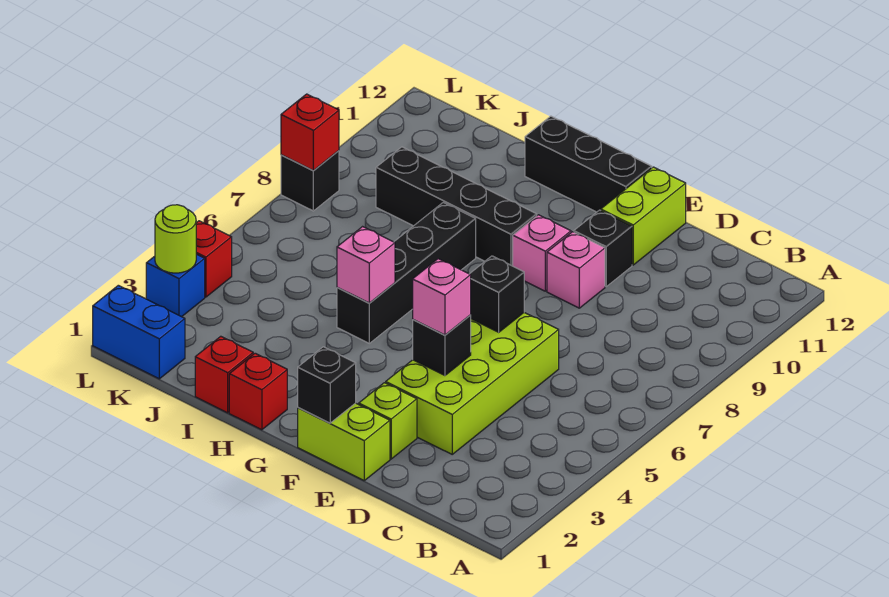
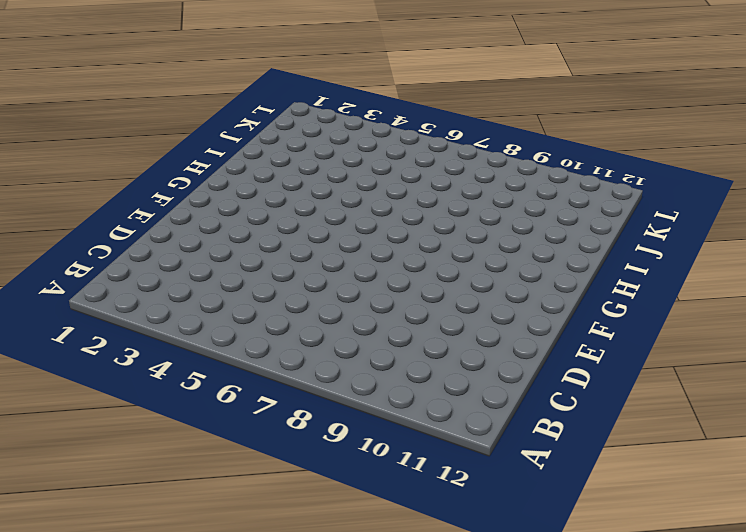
none -> lime brick D3:E6 level 1
none -> lime brick E1:F1 level 1
none -> lime brick E2 level 1

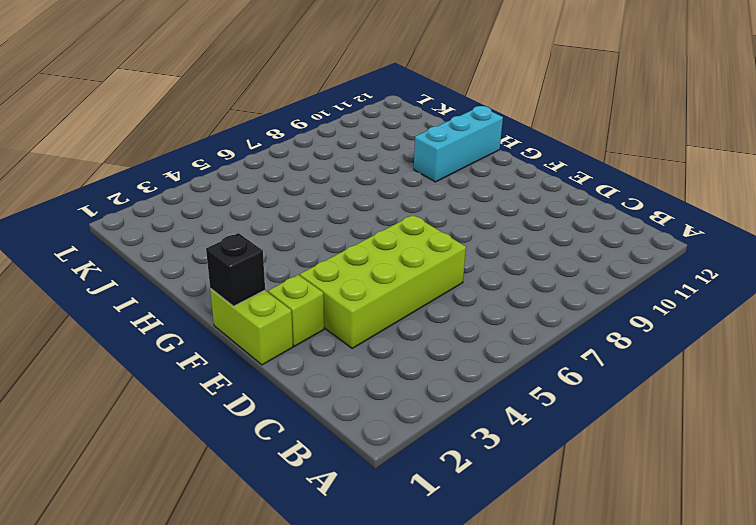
cyan brick H10:H12 level 1 -> black brick F12:H12 level 1
none -> pink brick E9 level 1
none -> black brick E10 level 1
none -> lime brick E11:E12 level 1

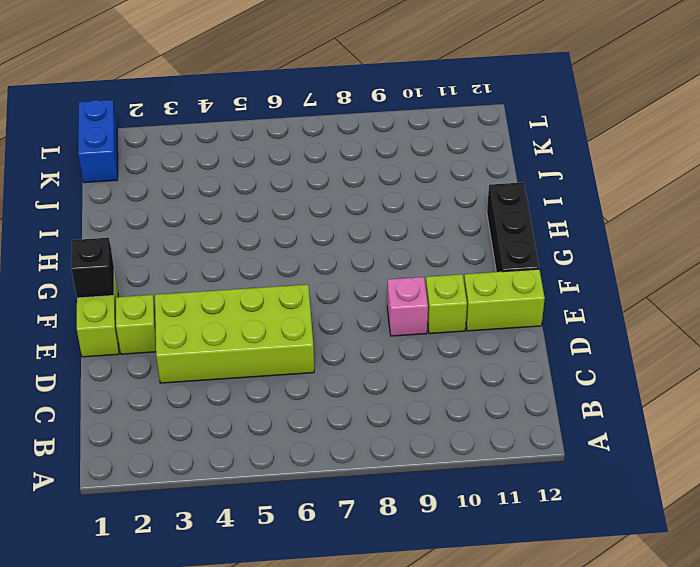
lime brick E10 level 1 -> black brick E10 level 1
none -> pink brick F9 level 1
none -> black brick G9:J9 level 1
none -> red brick H1 level 1

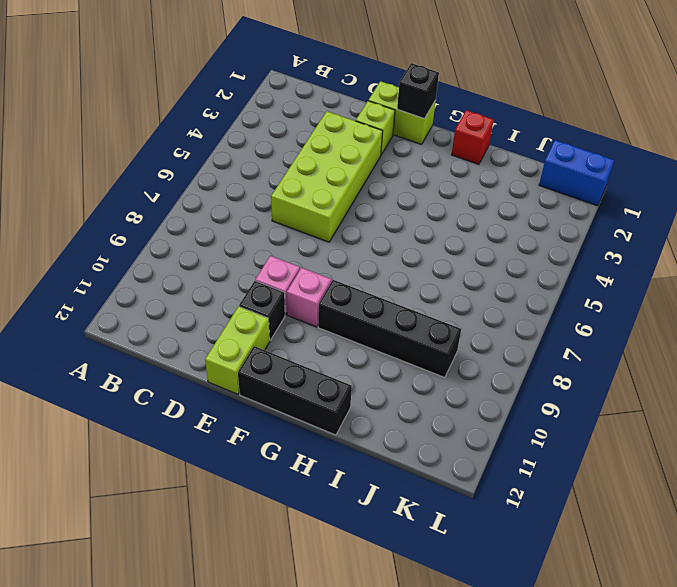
none -> black brick H5:H8 level 1
none -> red brick I1 level 1
none -> blue brick L3 level 1

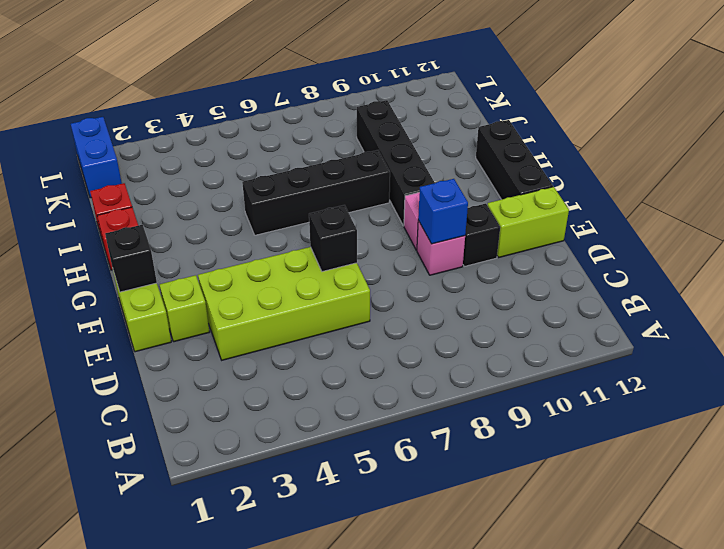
blue brick E9 level 2 -> blue brick L3 level 1
none -> red brick L4 level 1
none -> black brick L8 level 1
none -> black brick E4 level 2

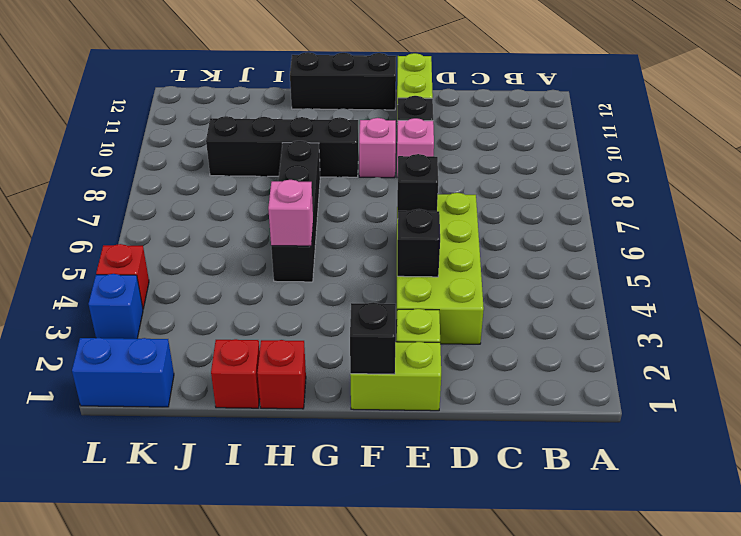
none -> black brick L8 level 1
none -> lime round brick L3 level 2
none -> red brick L8 level 2

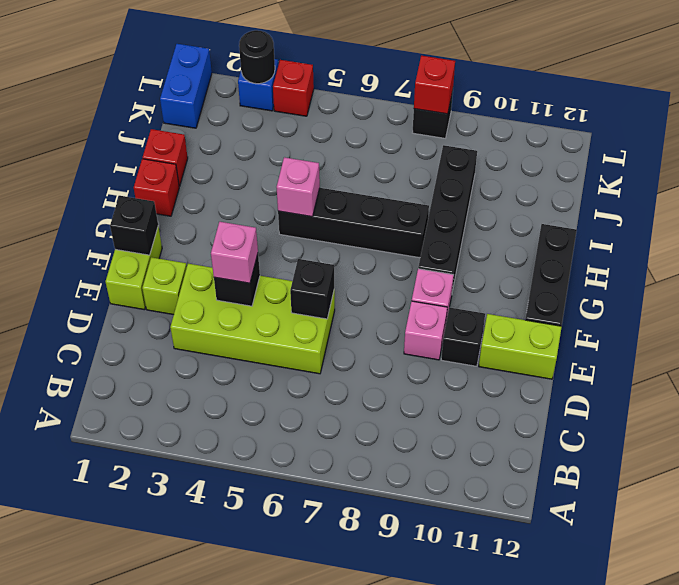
black round brick L3 level 2 -> lime round brick L3 level 2

